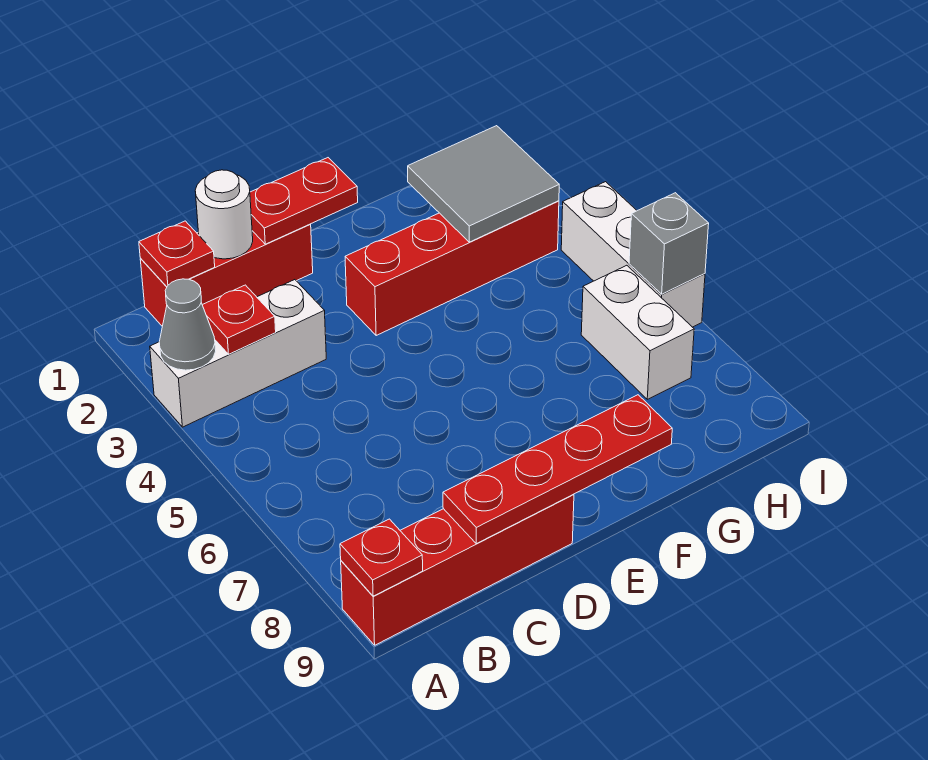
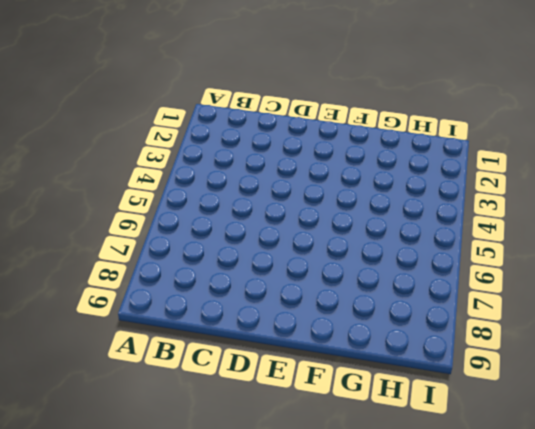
none -> white brick A3:C3 level 1
none -> red brick A9:D9 level 1
none -> red brick B1:D1 level 1

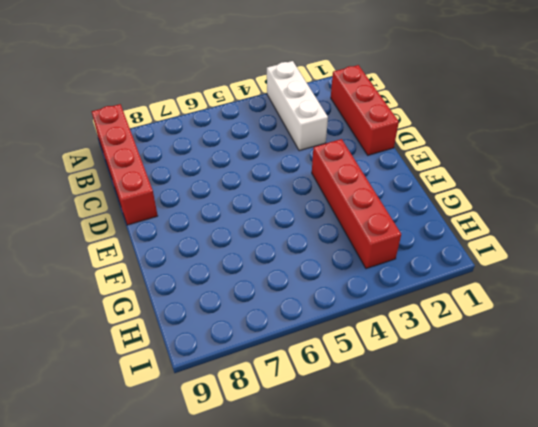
none -> white brick H6:H7 level 1
none -> white brick I4:I6 level 1
none -> grey cone A3 level 2

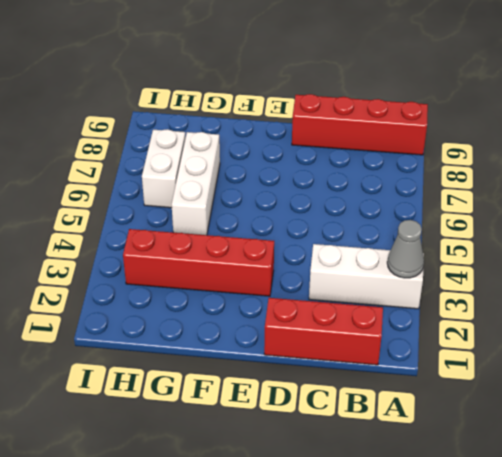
white brick G5:G7 level 1 -> white brick I4:I6 level 1
none -> red plate A9 level 2
none -> red plate B1 level 2
none -> red plate B3 level 2

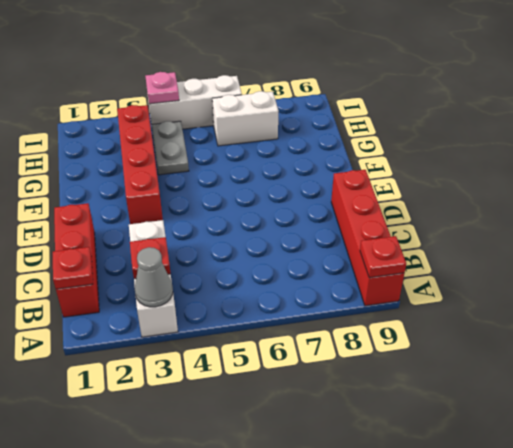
grey plate G4:H4 level 1 -> none
pink plate I4 level 2 -> none
none -> white round brick C1 level 2
none -> red plate C9:F9 level 2
none -> red plate D1:E1 level 2

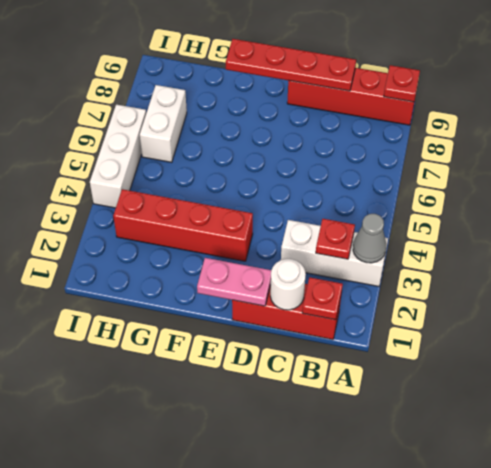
pink plate D1:E1 level 2 -> red plate D1:E1 level 2
none -> grey tile G2:H3 level 2
none -> grey brick I6 level 2

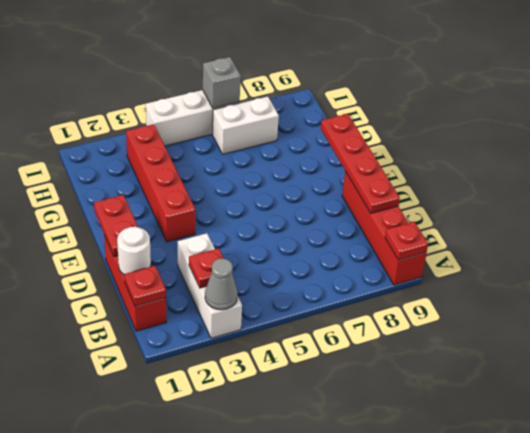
none -> grey tile G2:H3 level 2

